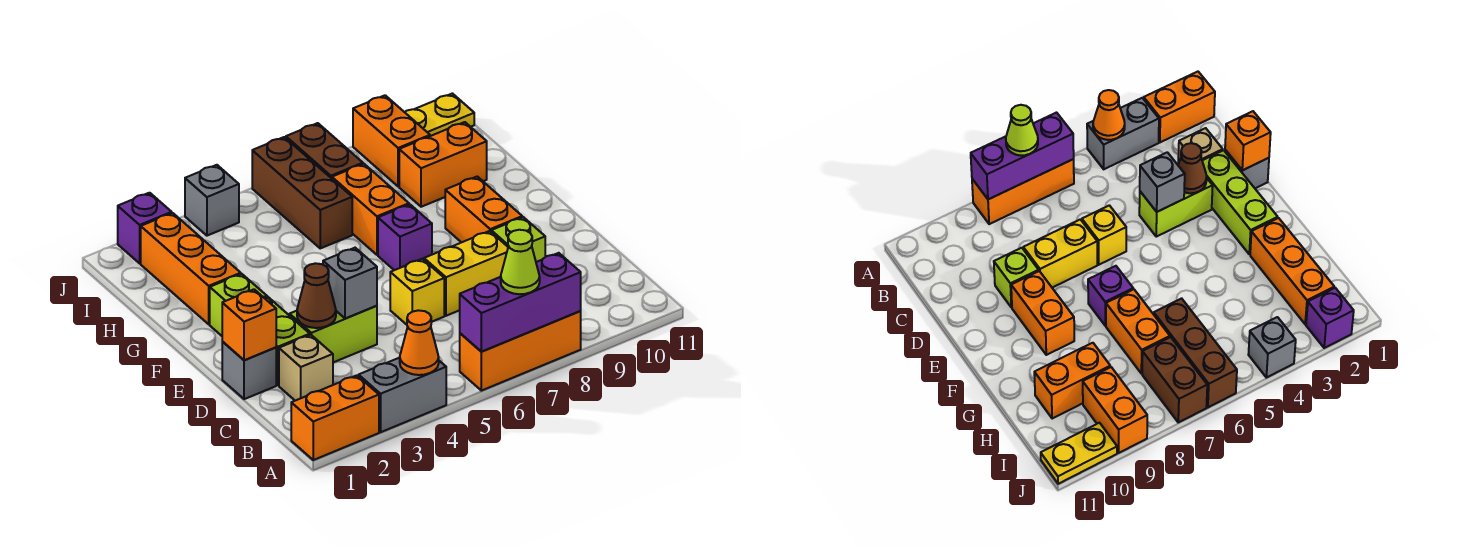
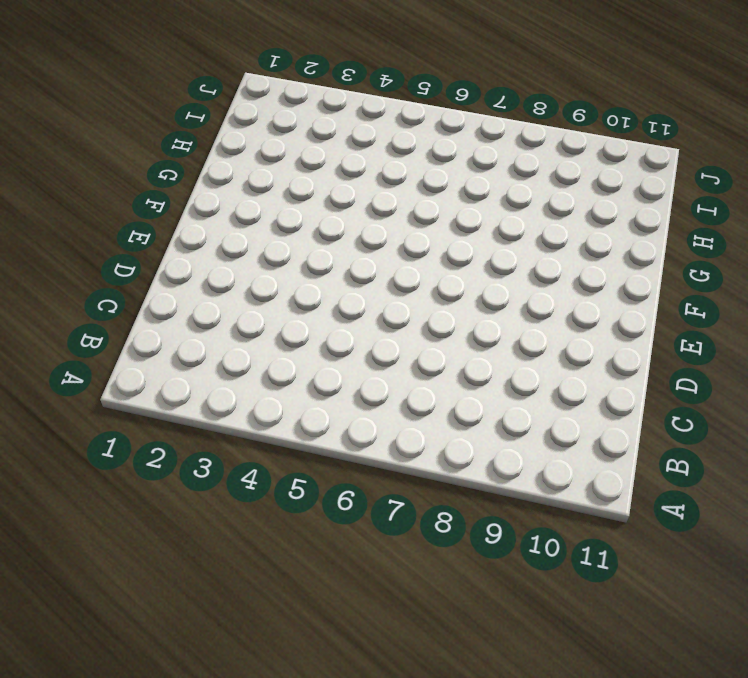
none -> orange brick A1:A2 level 1
none -> grey brick A3:A4 level 1
none -> orange brick A6:A8 level 1

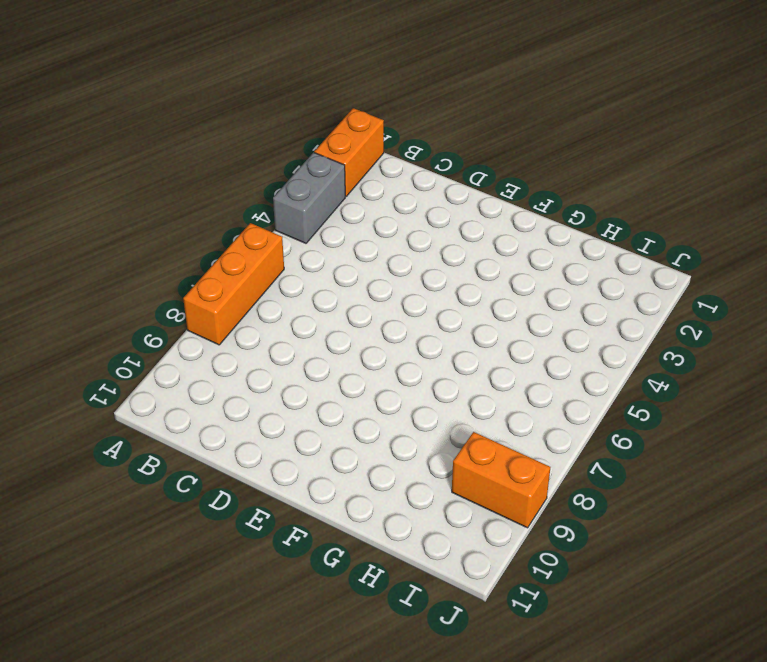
none -> tan brick C2 level 1
none -> grey brick D1 level 1
none -> lime brick D2:F2 level 1

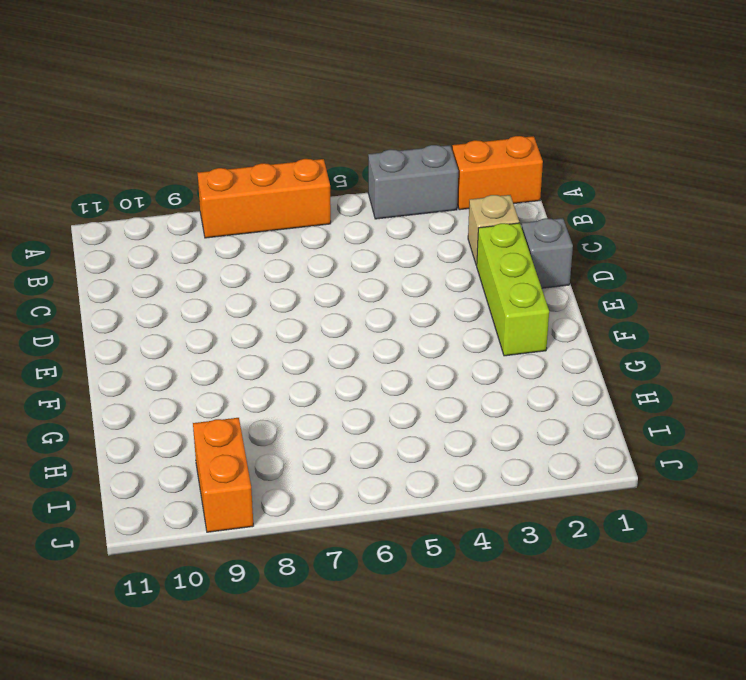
none -> lime brick D3:D4 level 1
none -> yellow brick D6 level 1
none -> yellow brick D7:D8 level 1

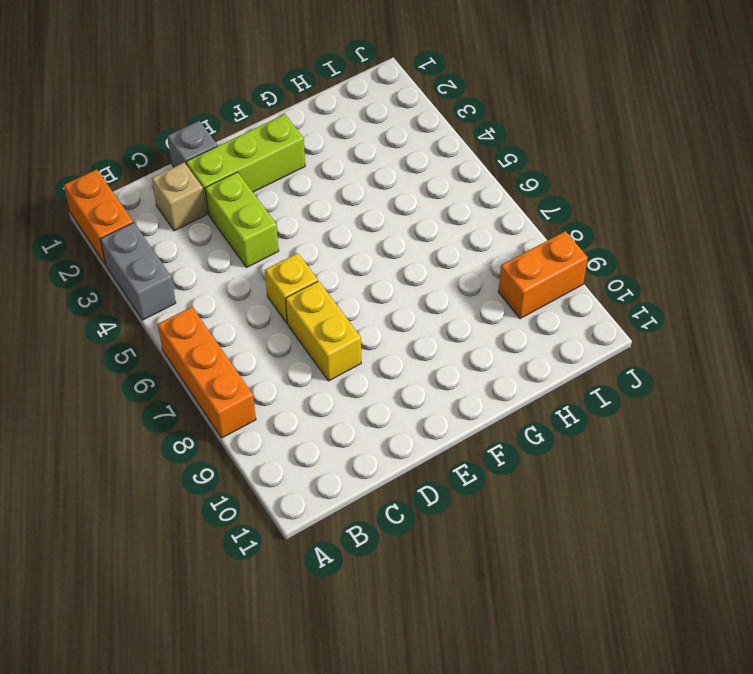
none -> lime brick D9 level 1
none -> orange brick E9:F9 level 1
none -> purple brick F7 level 1

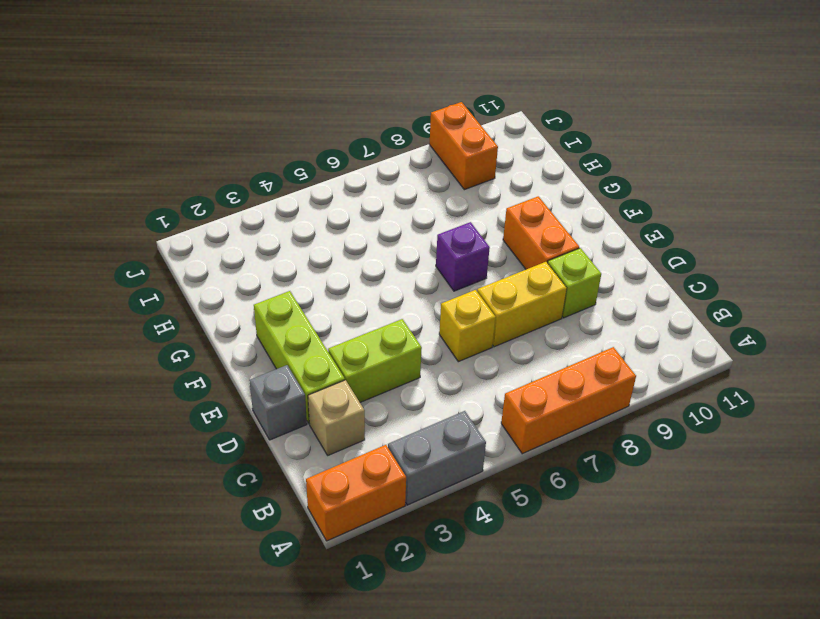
none -> orange brick G2:I2 level 1
none -> orange brick G7:H7 level 1
none -> brown brick H6:J6 level 1

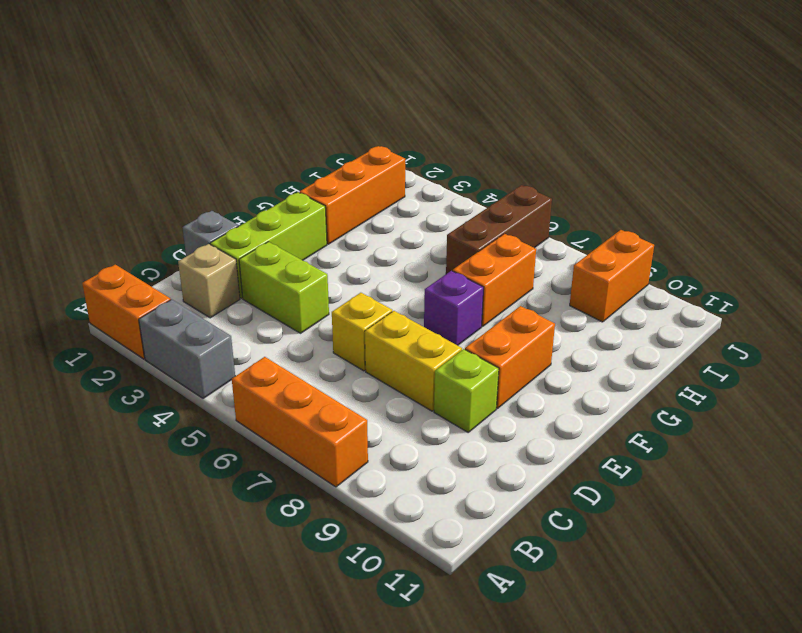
none -> orange brick H9:H10 level 1
none -> brown brick I7:J7 level 1
none -> purple brick J2 level 1

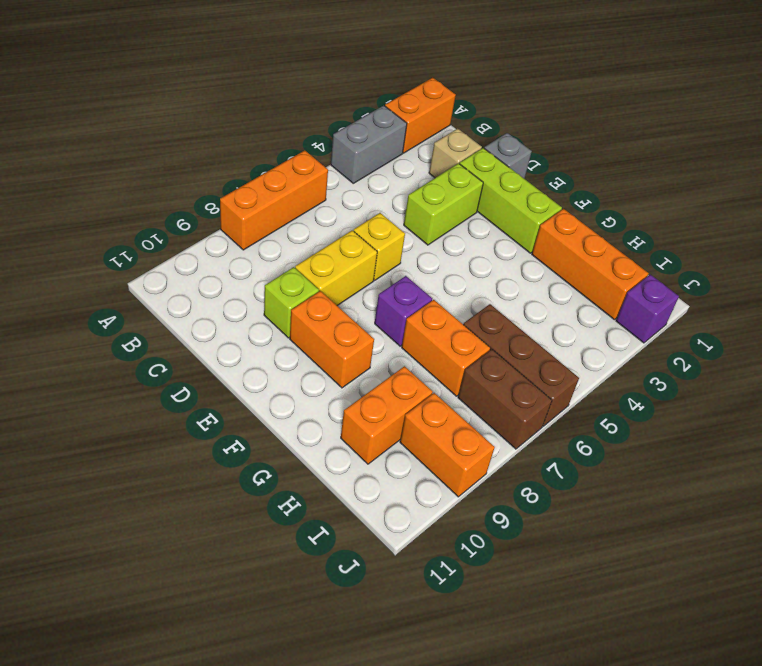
none -> grey brick J4 level 1
none -> yellow plate J10:J11 level 1
none -> orange cone A4 level 2

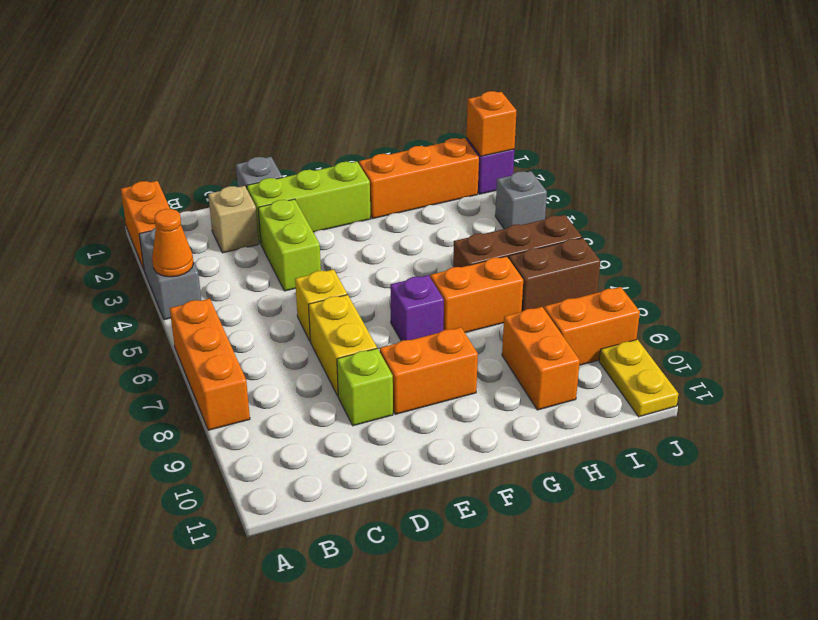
orange brick J2 level 2 -> orange brick D1 level 2
none -> purple brick A6:A8 level 2
none -> brown cone D3 level 2
none -> grey brick D4 level 2

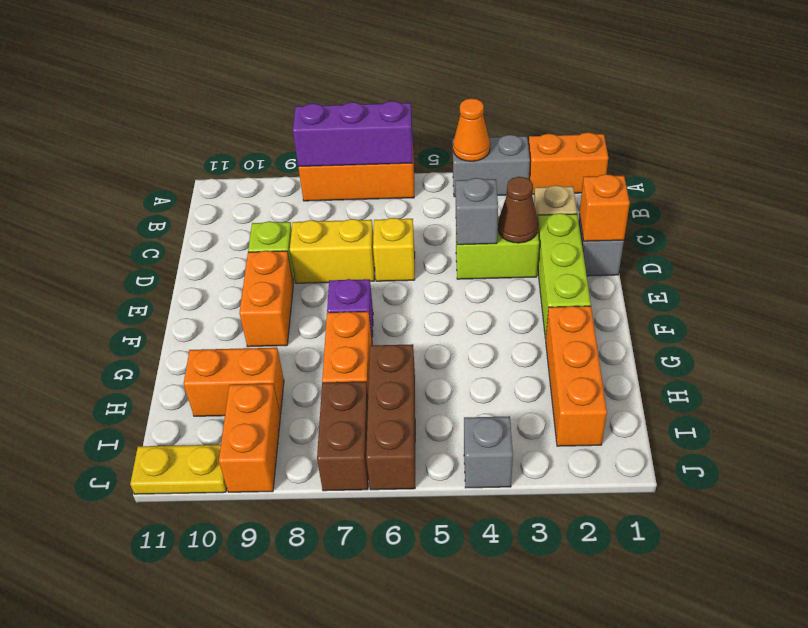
none -> purple brick J2 level 1
none -> lime cone A7 level 3

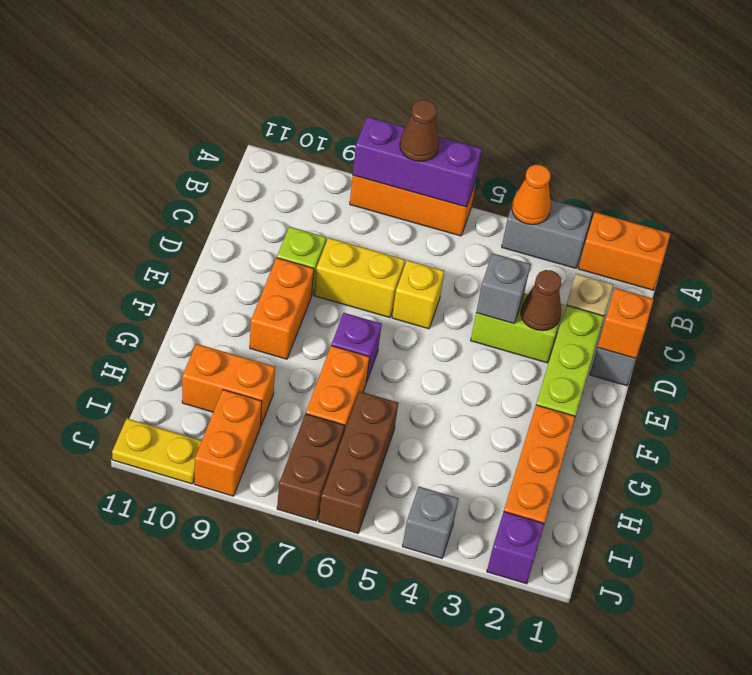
brown cone A7 level 3 -> lime cone A7 level 3

